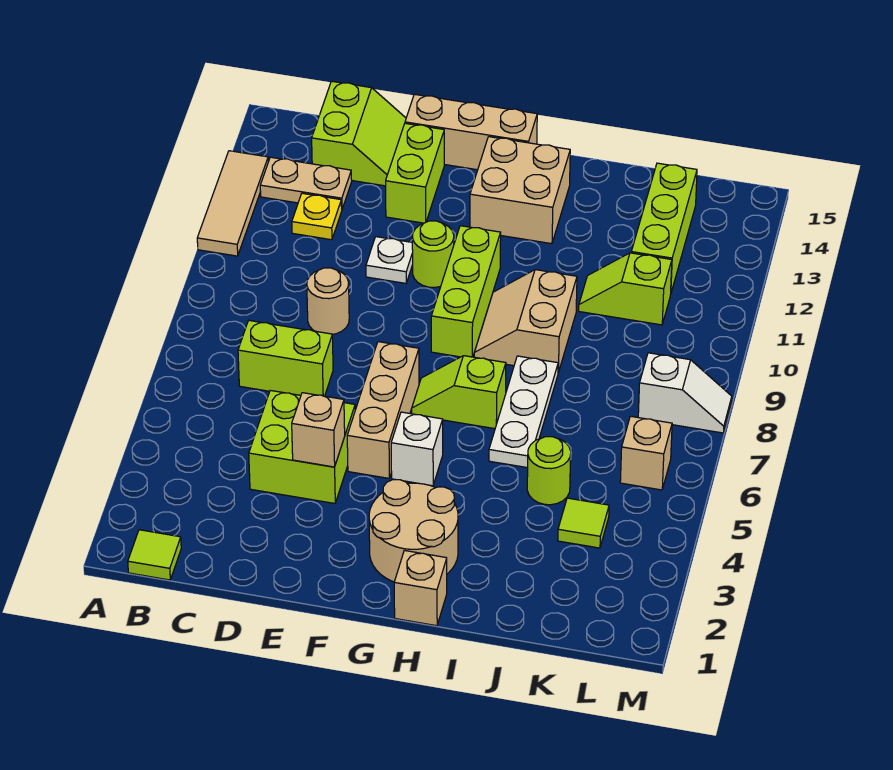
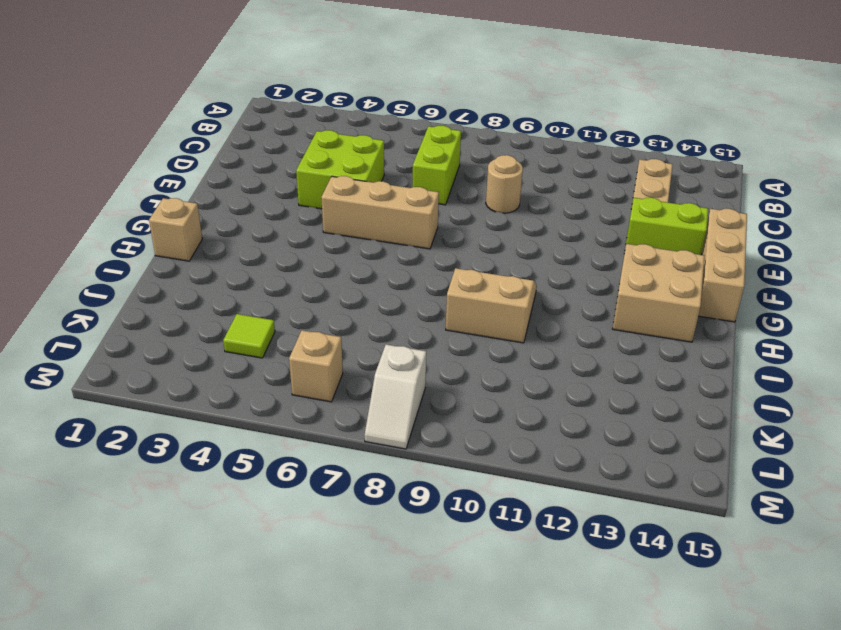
none -> tan tile A11:A13 level 1
none -> lime tile B1 level 1
none -> yellow plate C12 level 1

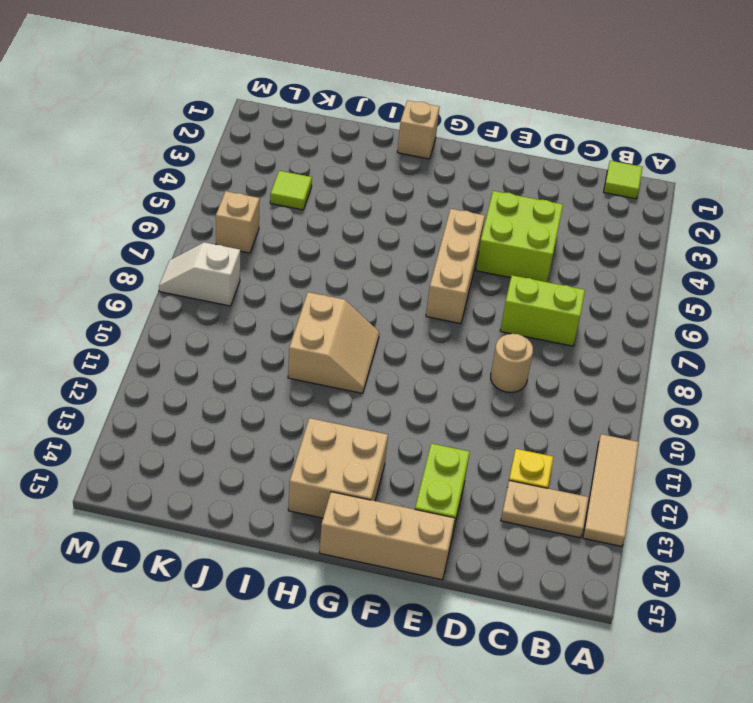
none -> lime slope C14:D15 level 1 top C
none -> white plate E11 level 1
none -> lime round brick F11 level 1

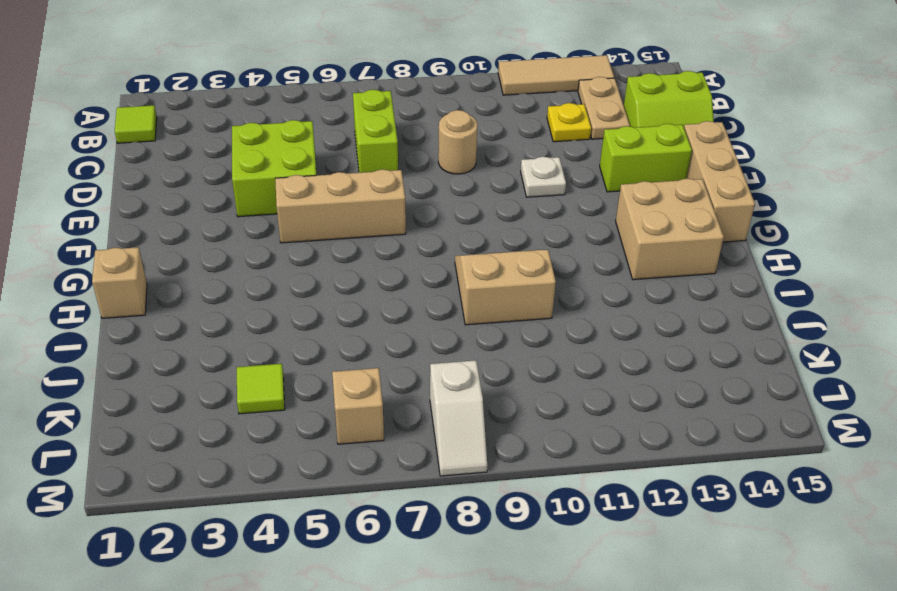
none -> lime round brick F11 level 1
none -> tan round brick G2:H3 level 1
none -> white brick G5 level 1

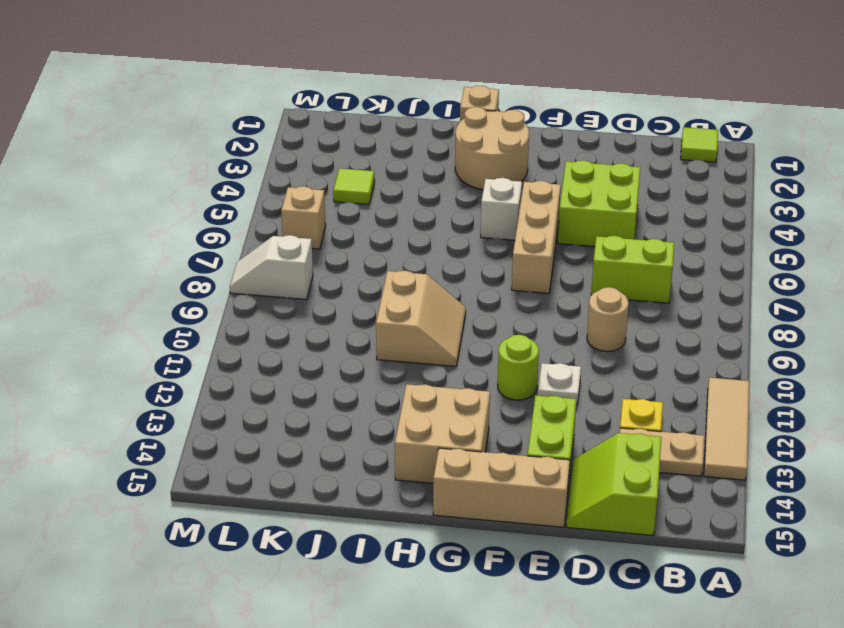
none -> lime slope G7:H7 level 1 top H
none -> lime brick G9:G11 level 1
none -> white plate I6:I8 level 1

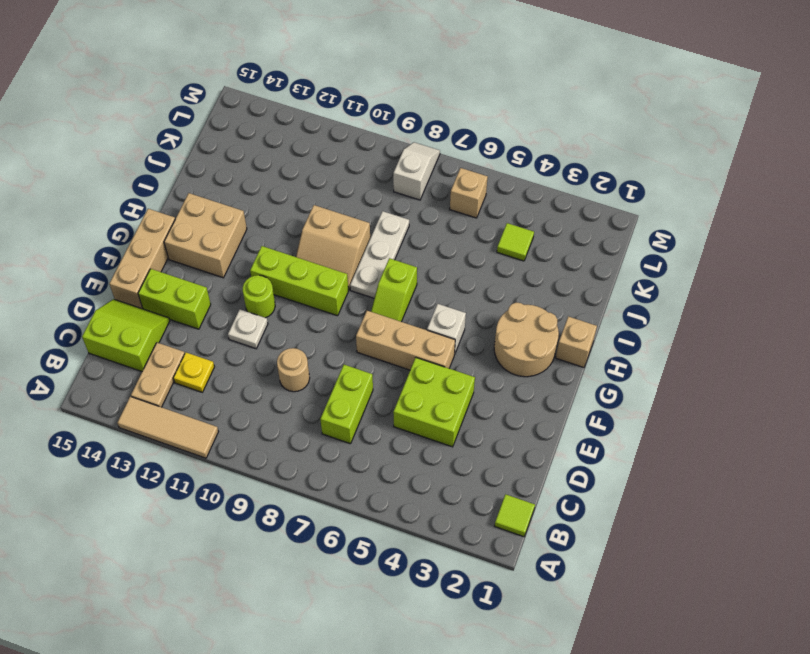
white plate H8:J8 level 1 -> white plate I6:I8 level 1
none -> lime round brick J5 level 1
none -> lime slope J11:K11 level 1 top K
none -> lime brick K12:K14 level 1

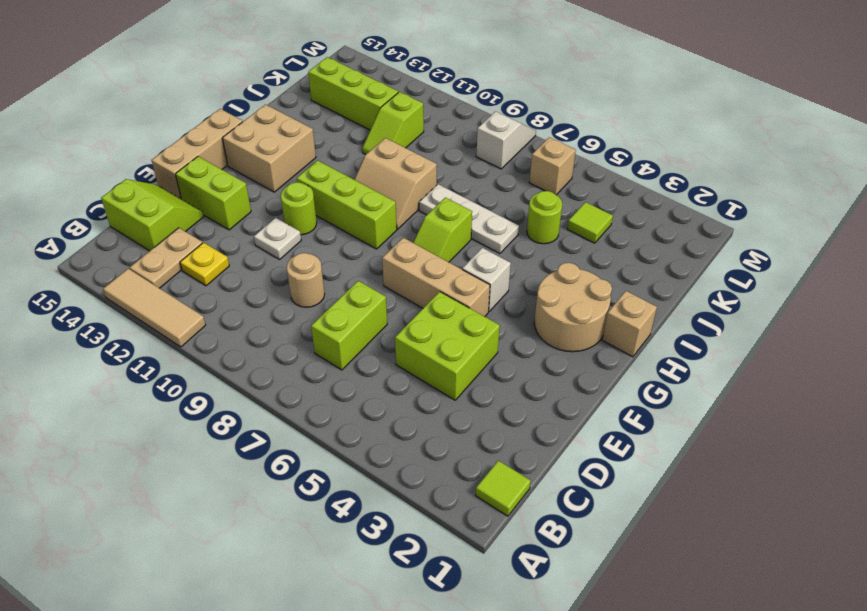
none -> tan brick E4 level 2

